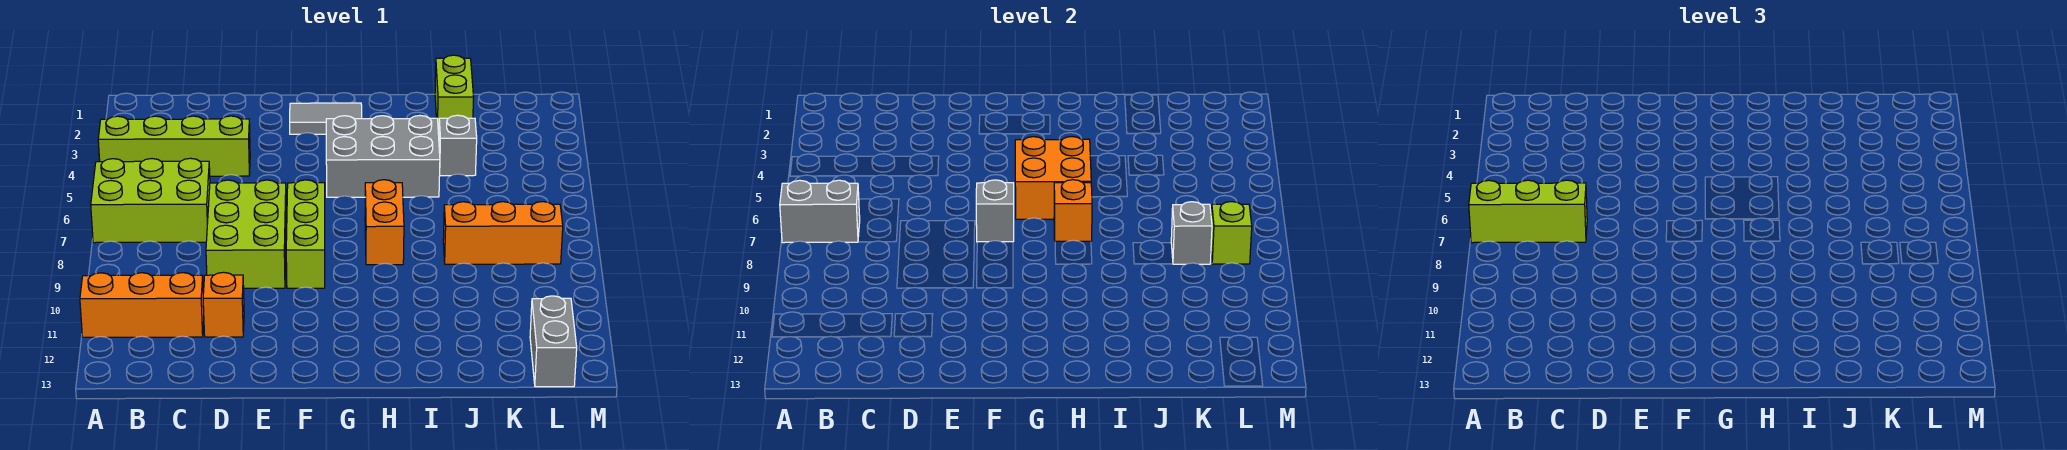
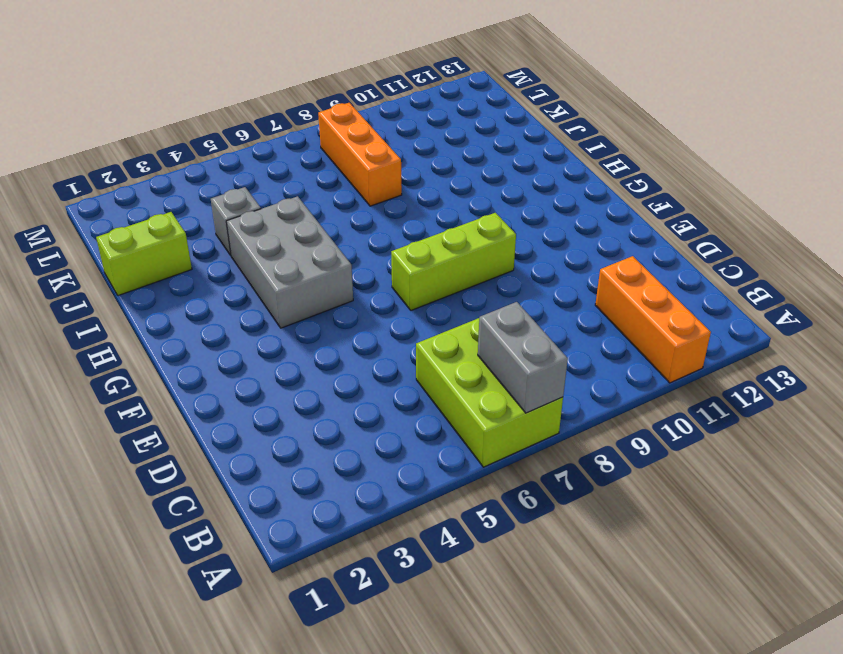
none -> lime brick A4:D4 level 1
none -> lime brick D7:E9 level 1
none -> orange brick D11 level 1

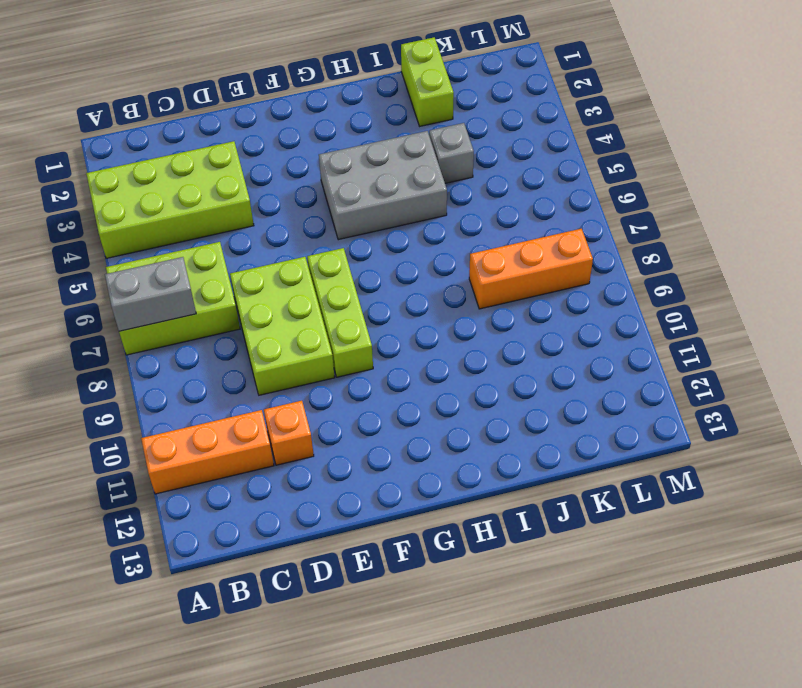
lime brick A3:D4 level 1 -> lime brick A4:D4 level 1
none -> grey tile F2:G2 level 1
none -> orange brick H7:H8 level 1
none -> grey brick L12:L13 level 1

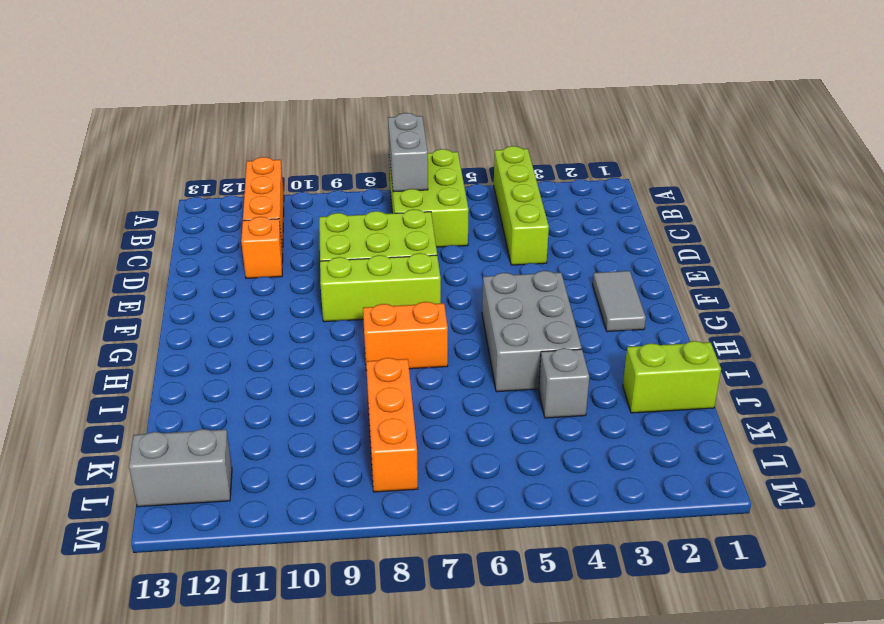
none -> grey brick F7 level 2
none -> orange brick G5:H6 level 2
none -> orange brick H7 level 2

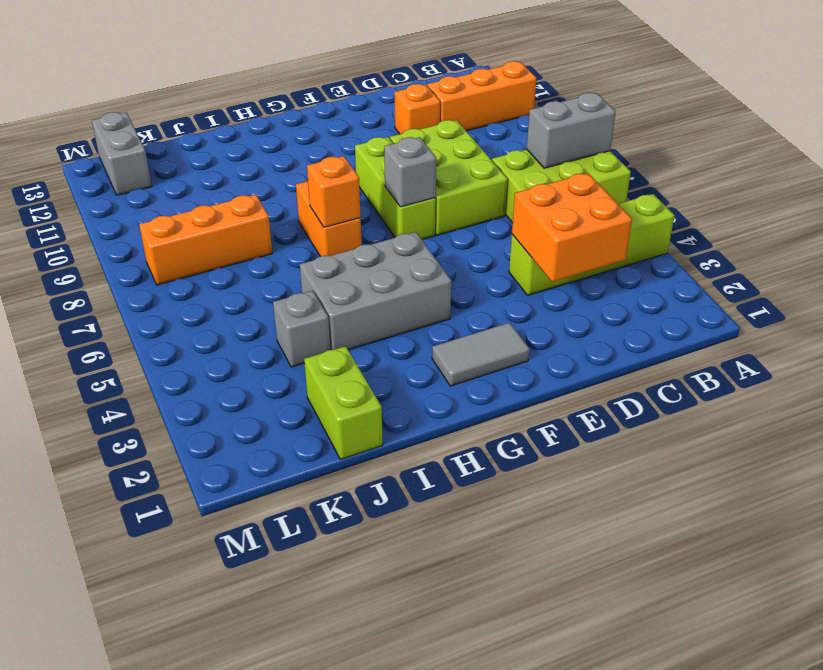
orange brick C3:D4 level 2 -> orange brick G5:H6 level 2
none -> grey brick K8 level 2
none -> lime brick L8 level 2
none -> lime brick A7:C7 level 3

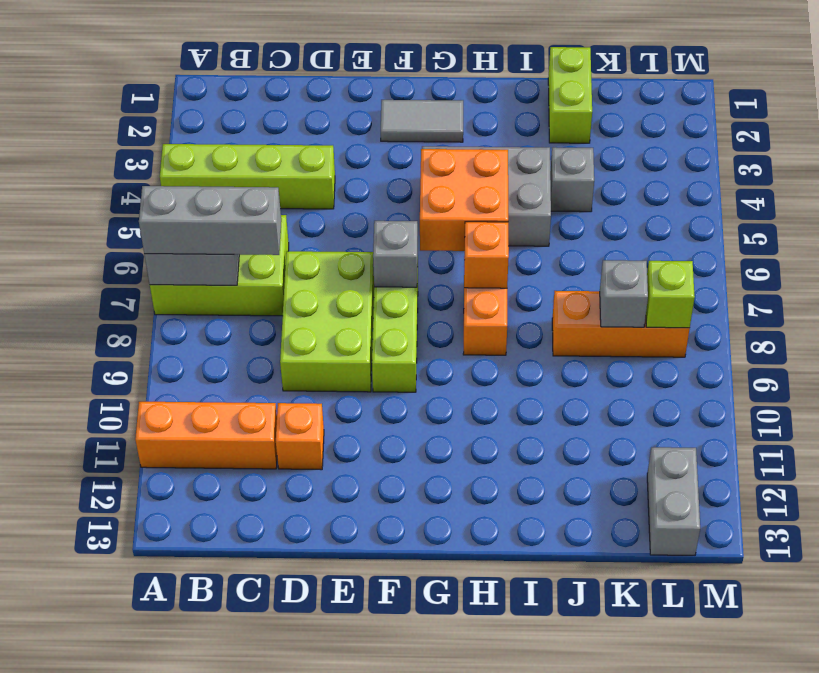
grey brick A7:C7 level 3 -> lime brick A7:C7 level 3

